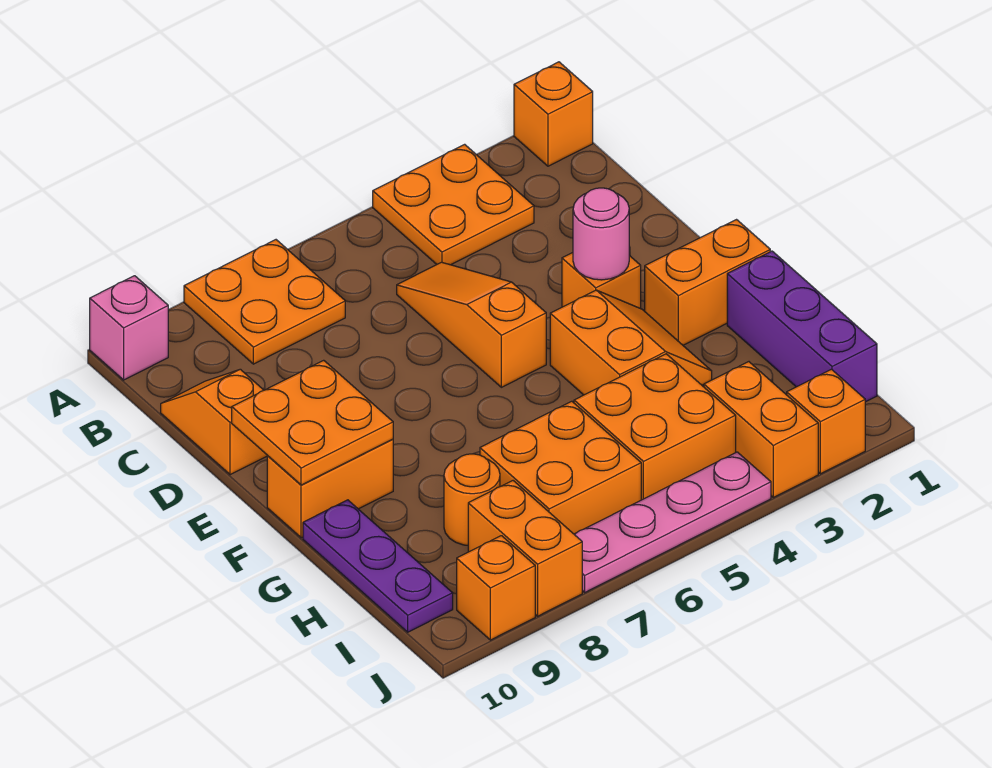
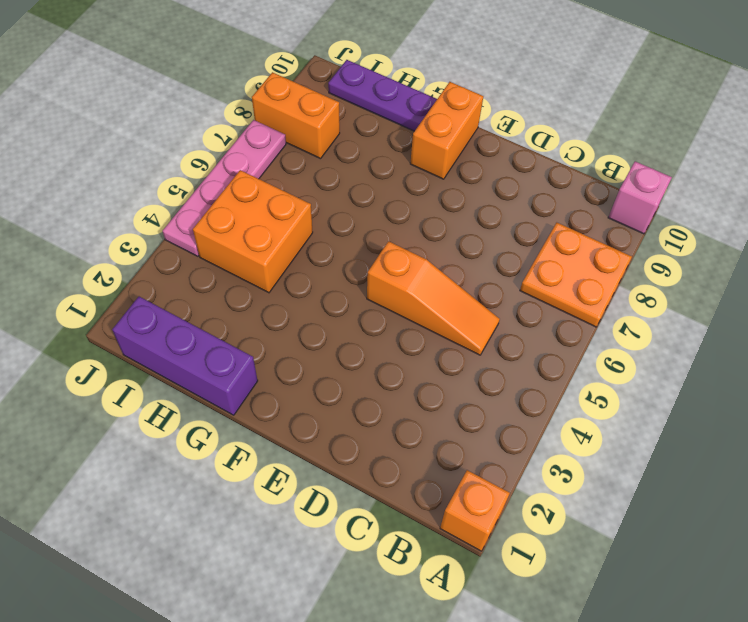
none -> orange plate A3:B4 level 1
none -> orange slope C10:D10 level 1 top D
none -> orange brick E3 level 1

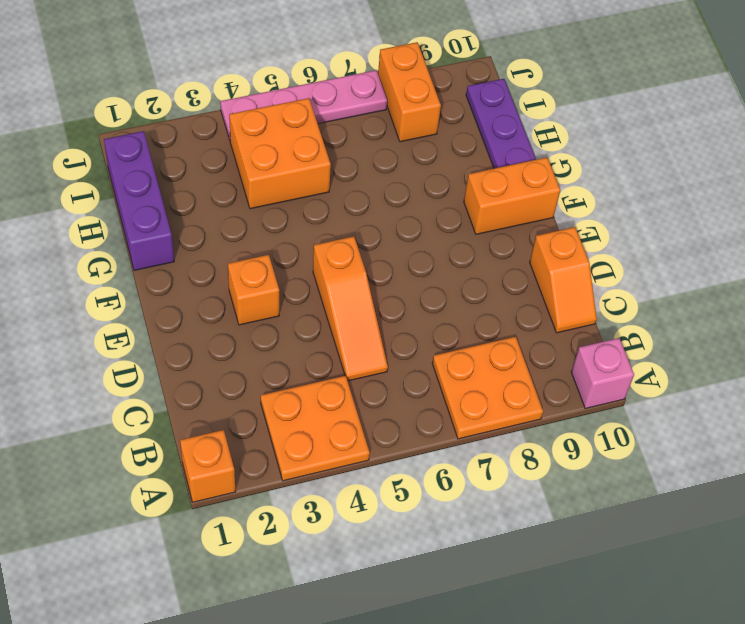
none -> orange brick F1:F2 level 1
none -> orange slope F3:G4 level 1 top 4
none -> orange brick H6:I7 level 1

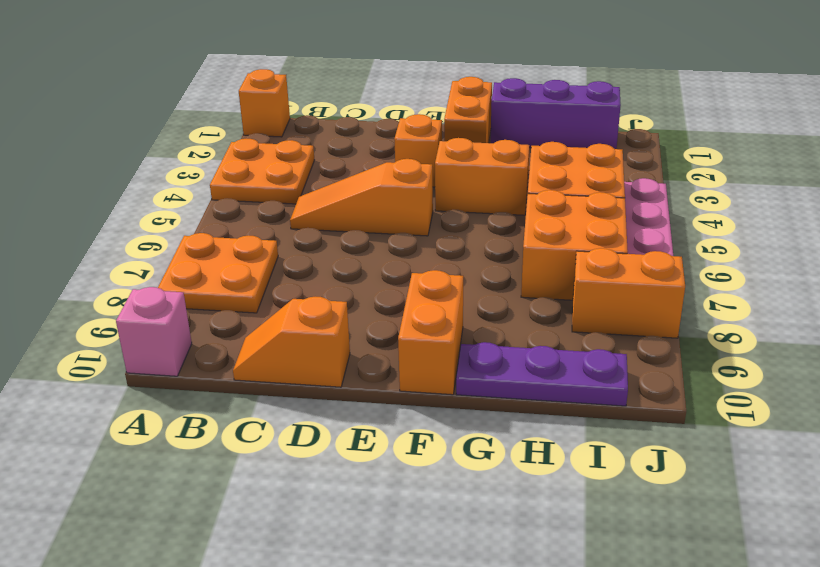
none -> orange round brick H8 level 1
none -> orange brick I3:J3 level 1
none -> orange brick J2 level 1

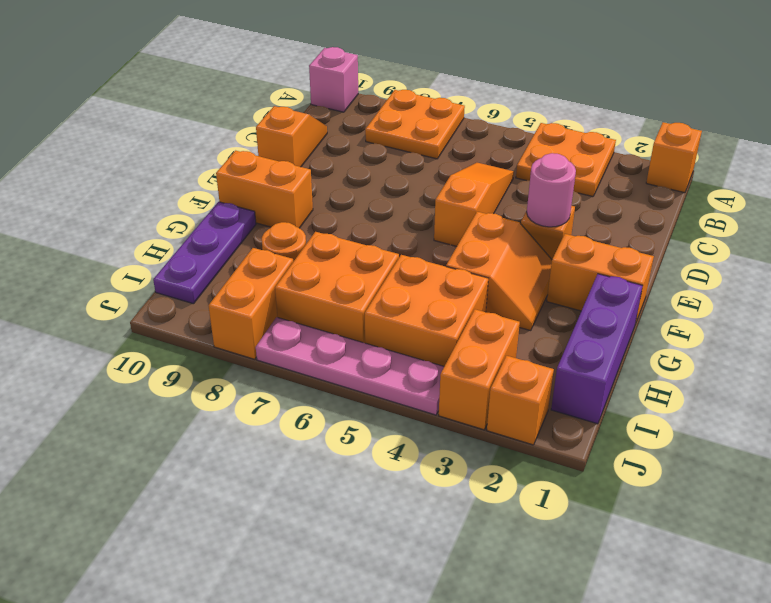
none -> orange brick J9 level 1
none -> orange plate E9:F10 level 2

